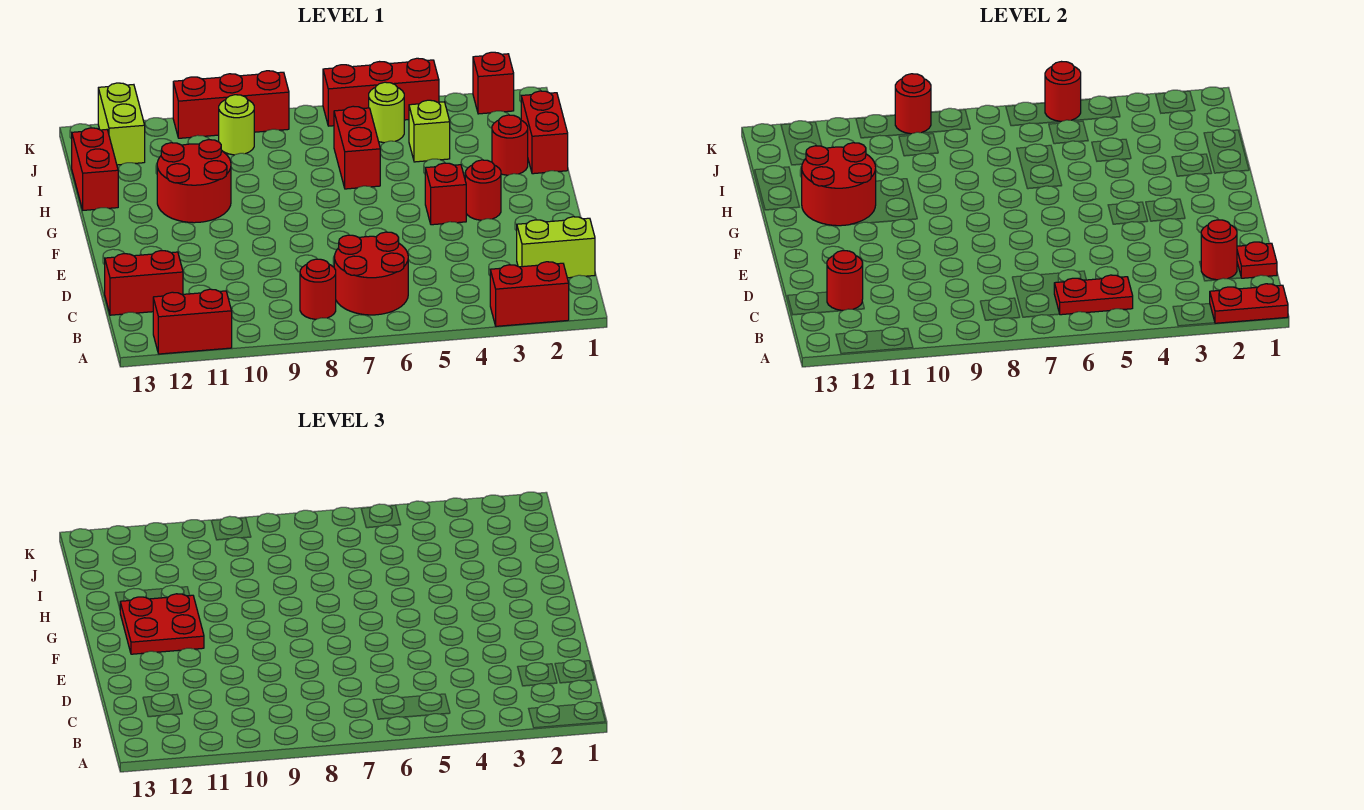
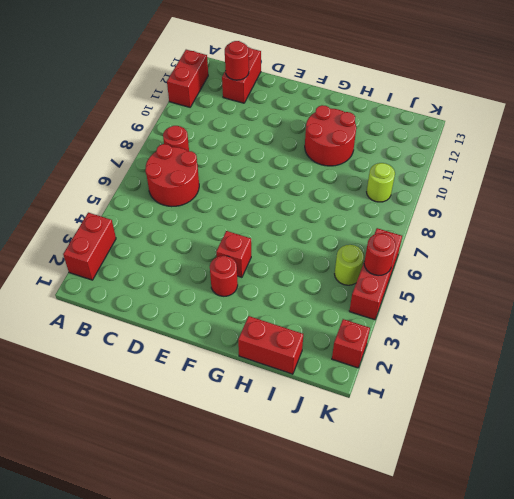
none -> lime brick C1:C2 level 1
none -> red round brick H2 level 1
none -> red brick H6:I6 level 1

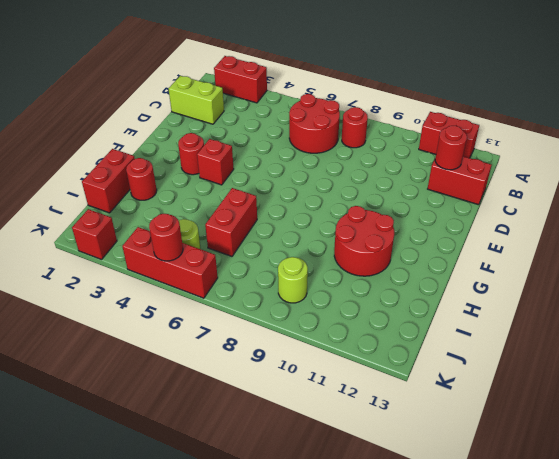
none -> red brick H13:I13 level 1
none -> lime brick I4 level 1
none -> lime brick J12:K12 level 1

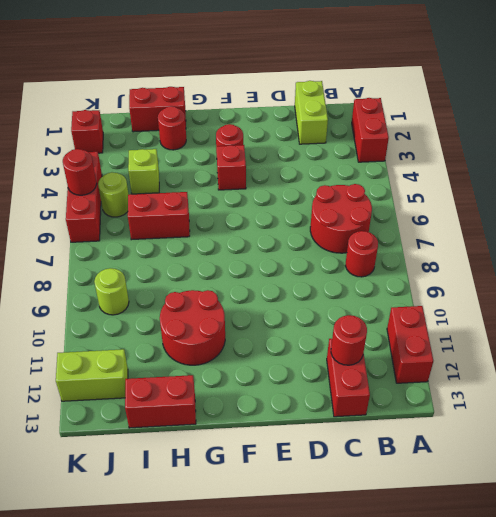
none -> red brick K8:K10 level 1
none -> red plate A1:A2 level 2
none -> red plate B5:B6 level 2

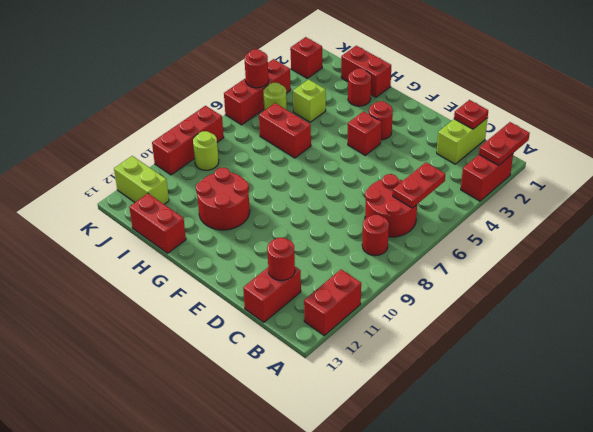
none -> red round brick C2 level 2
none -> red round brick G11:H12 level 2
none -> red round brick K9 level 2

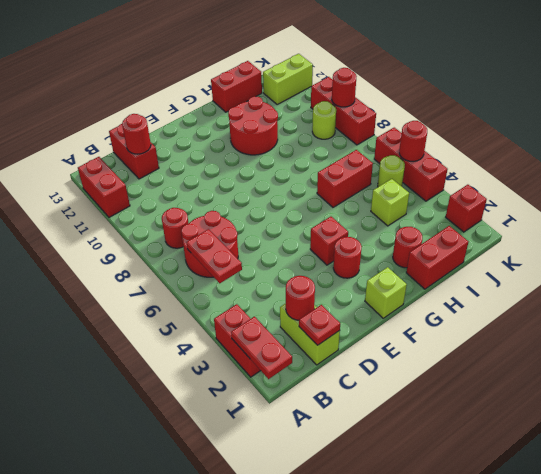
lime brick F1 level 1 -> none
none -> red round brick G11:H12 level 2
none -> red plate F11:G12 level 3

